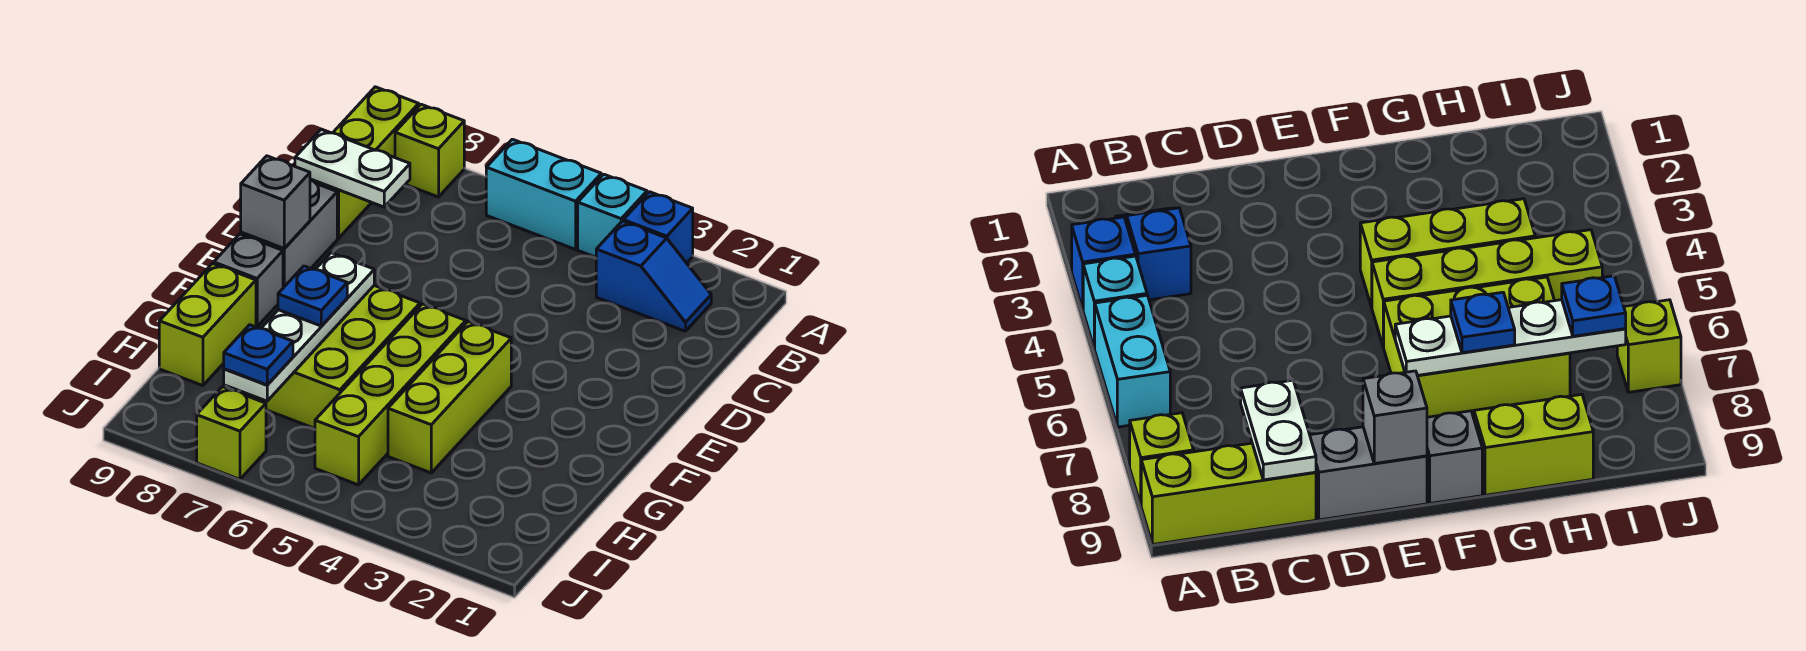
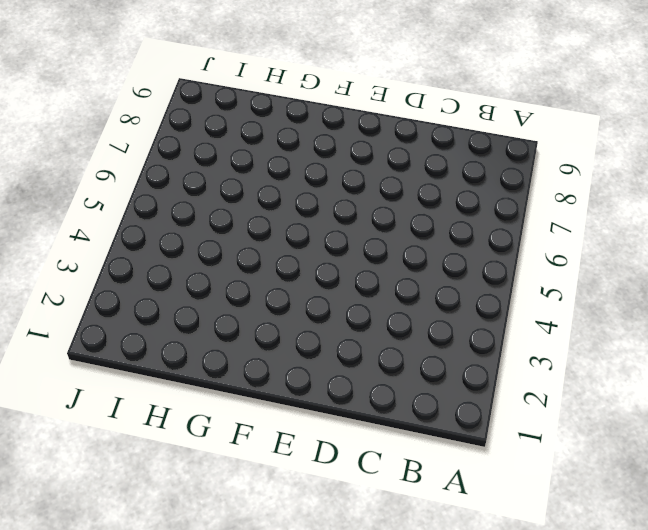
none -> blue brick A3 level 1
none -> cyan brick A4 level 1
none -> cyan brick A5:A6 level 1

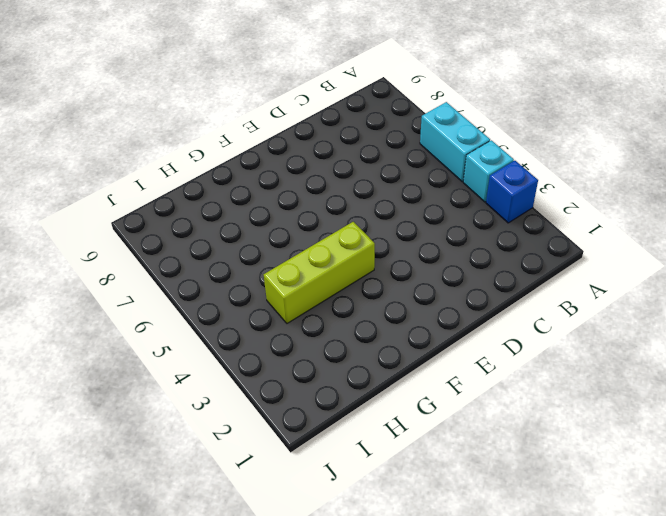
none -> lime brick A8 level 1
none -> lime brick A9:C9 level 1
none -> blue slope B2:B3 level 1 top 3

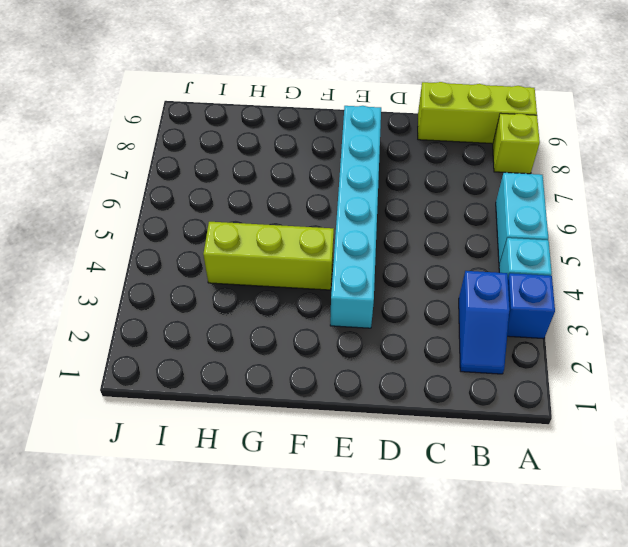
cyan brick E3:E8 level 1 -> none
none -> grey brick D9:E9 level 1
none -> lime brick F5:I5 level 1
none -> lime brick F6:H7 level 1

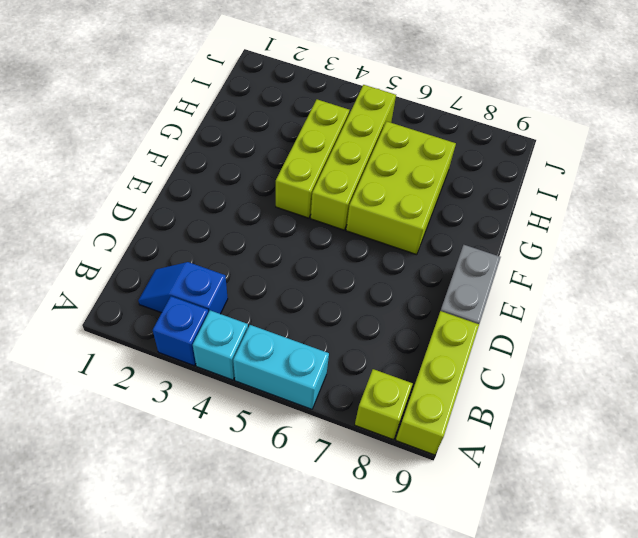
none -> grey brick F9 level 1
none -> lime brick G9:H9 level 1
none -> lime brick J7 level 1

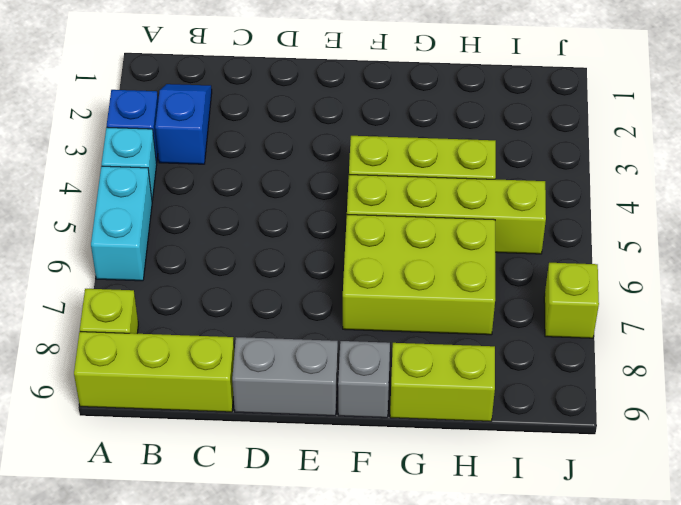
none -> white plate C8:C9 level 2
none -> grey brick E9 level 2
none -> white plate F7:I7 level 2

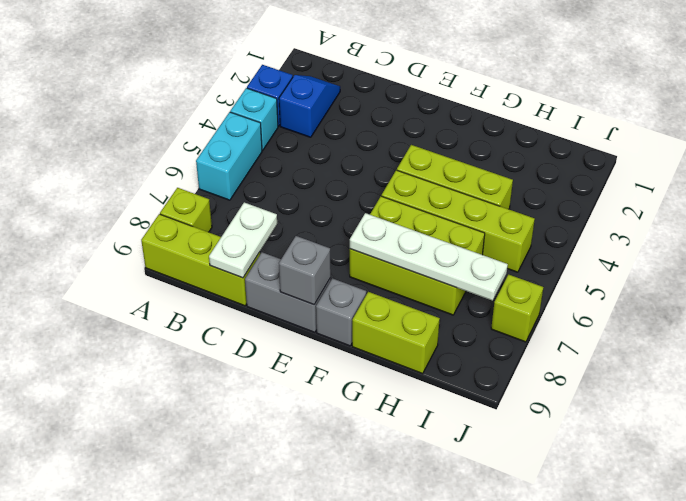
none -> blue plate G7 level 3
none -> blue plate I7 level 3

